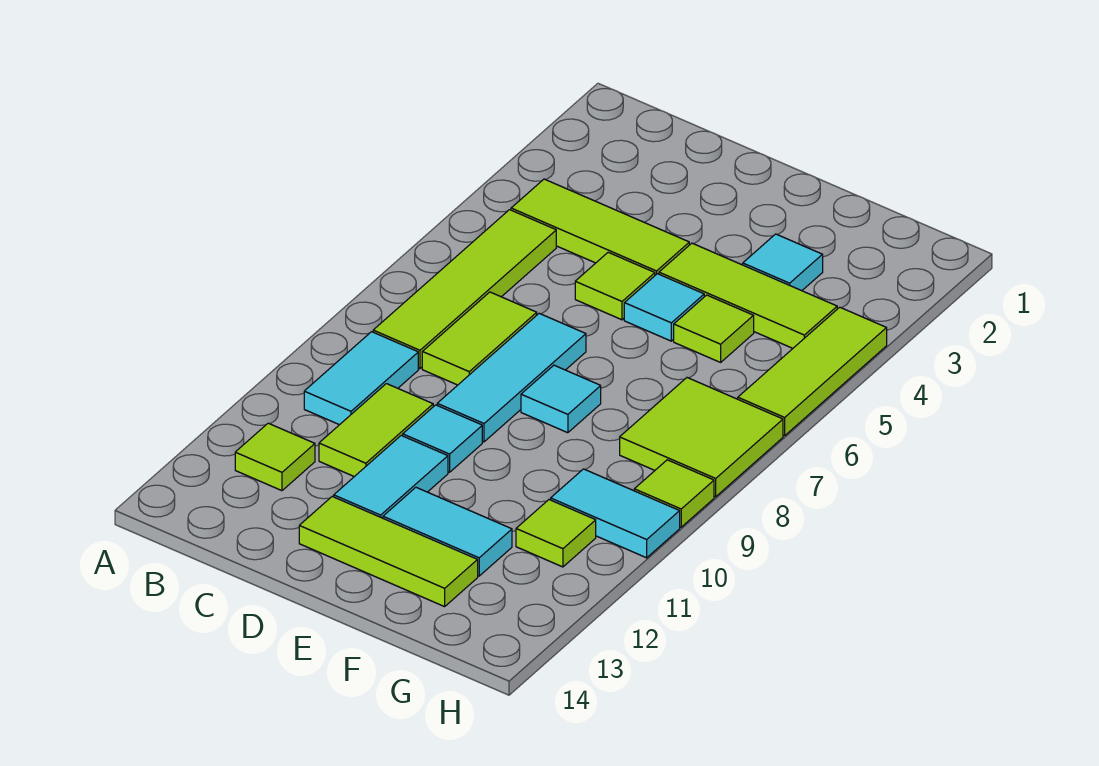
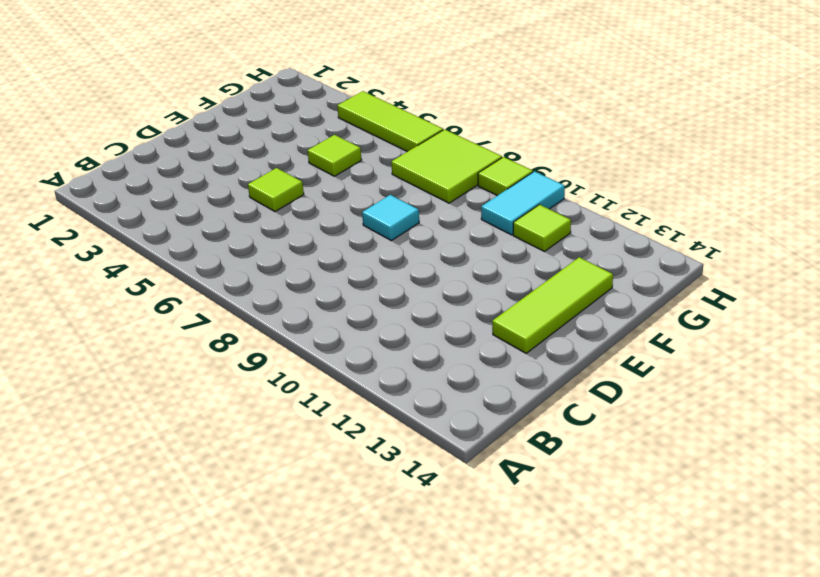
none -> lime tile B4:D4 level 1
none -> lime tile B5:B8 level 1
none -> cyan tile B9:B10 level 1

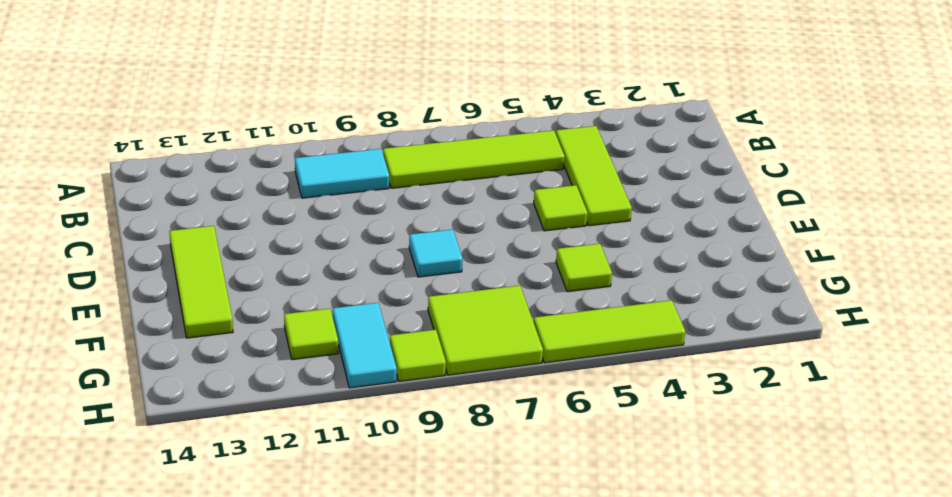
none -> lime tile B12 level 1
none -> lime tile C7:C8 level 1
none -> lime tile C10:C11 level 1

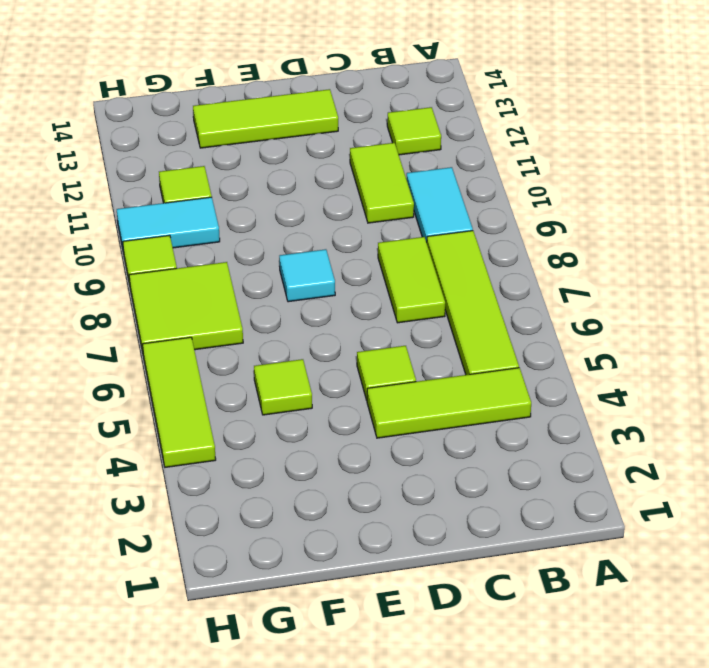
none -> cyan tile D7:D9 level 1
none -> cyan tile D10 level 1
none -> cyan tile D11:D12 level 1

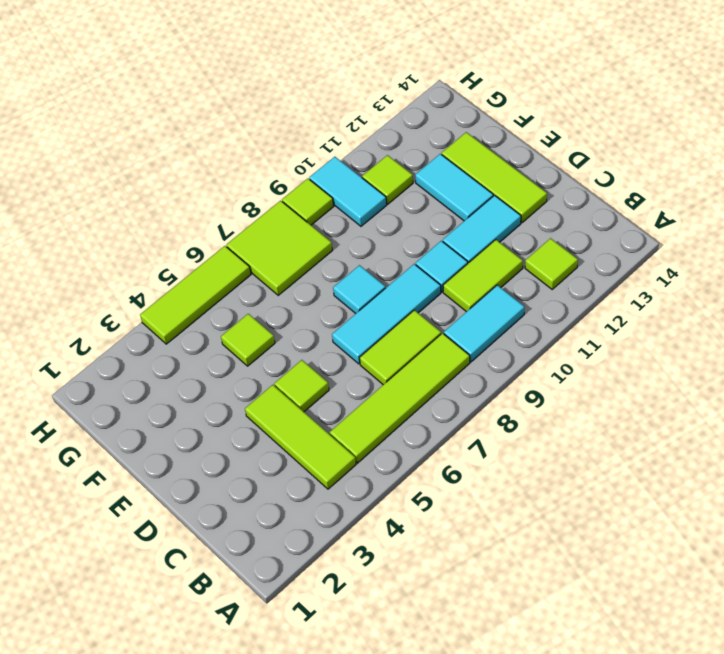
none -> lime tile E4:G4 level 1
none -> cyan tile E5 level 1
none -> cyan tile F3 level 1

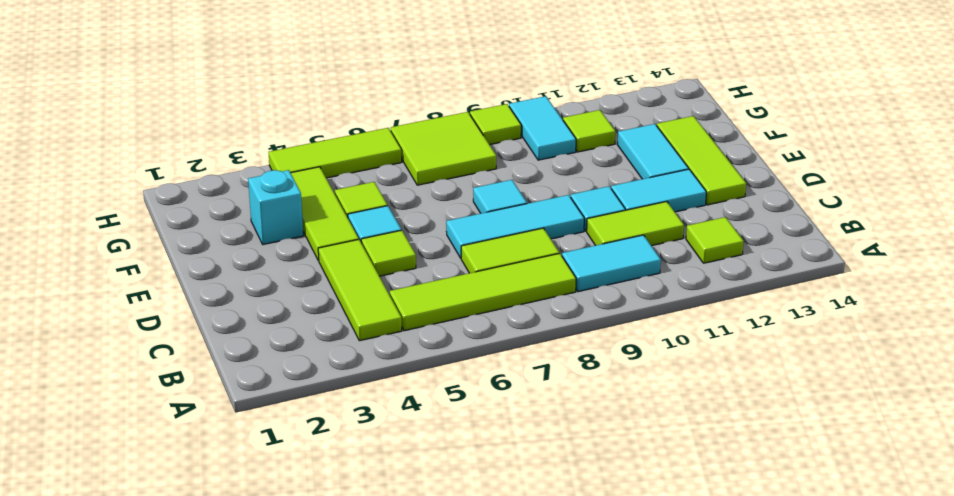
cyan brick F3 level 1 -> cyan tile F3 level 1

